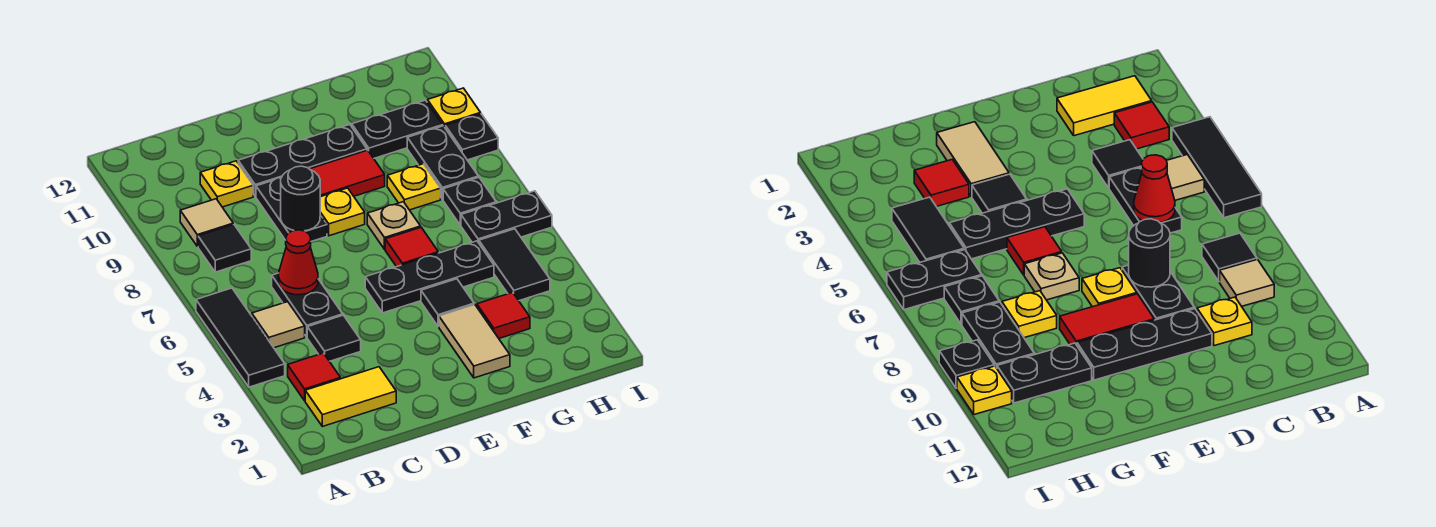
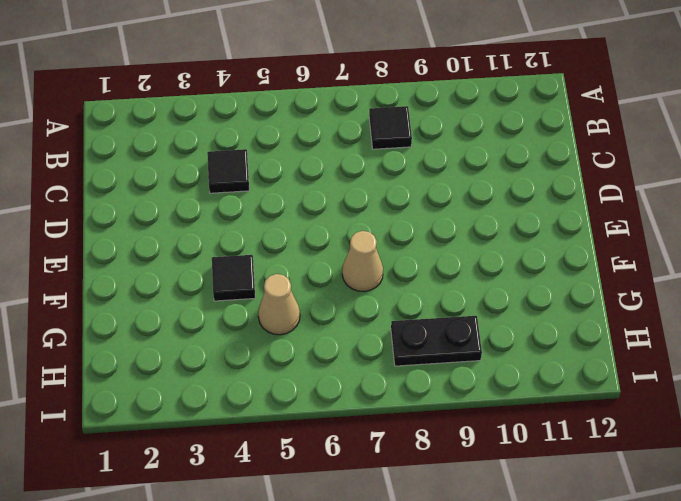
tan cone F7 level 1 -> tan plate F7 level 1
tan cone G5 level 1 -> black plate E5:G5 level 1
none -> black tile A4:A6 level 1
none -> yellow tile B2:C2 level 1
none -> red tile B3 level 1

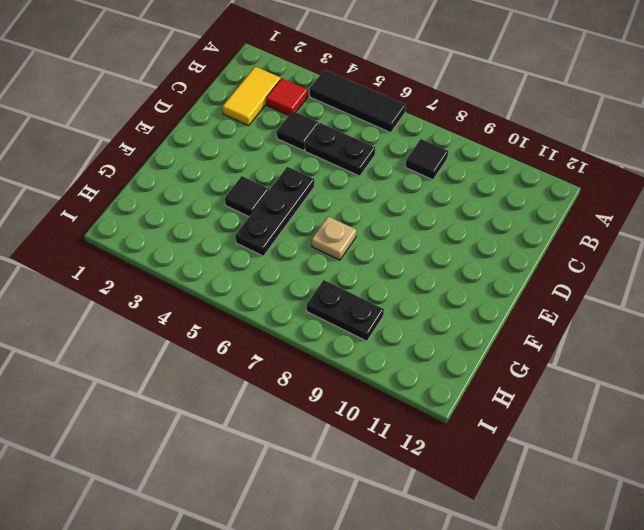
none -> tan tile B5 level 1
none -> tan tile B9 level 1
none -> yellow plate C10 level 1

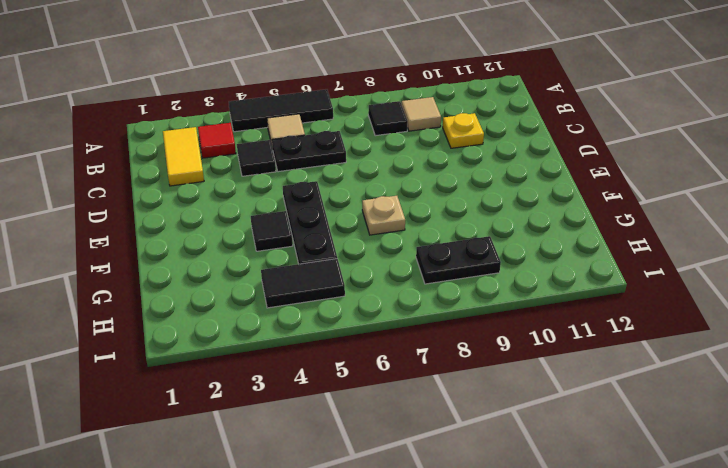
none -> black plate D8:D9 level 1
none -> black plate D10:F10 level 1
none -> yellow plate E8 level 1

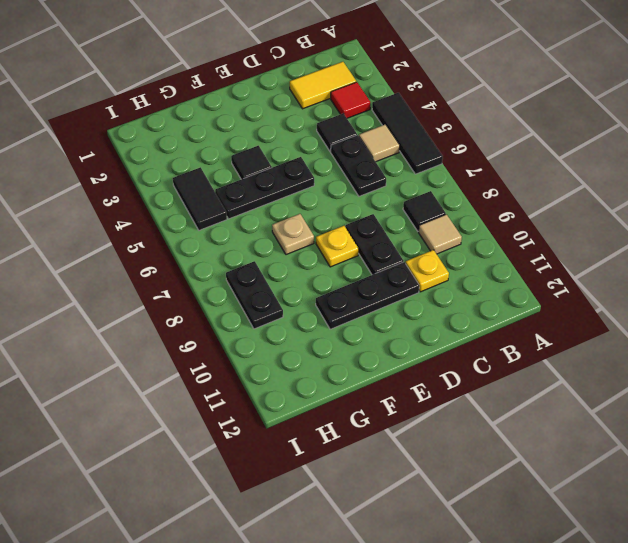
none -> red tile E9:F9 level 1
none -> tan tile F2:F3 level 1
none -> red tile F6 level 1

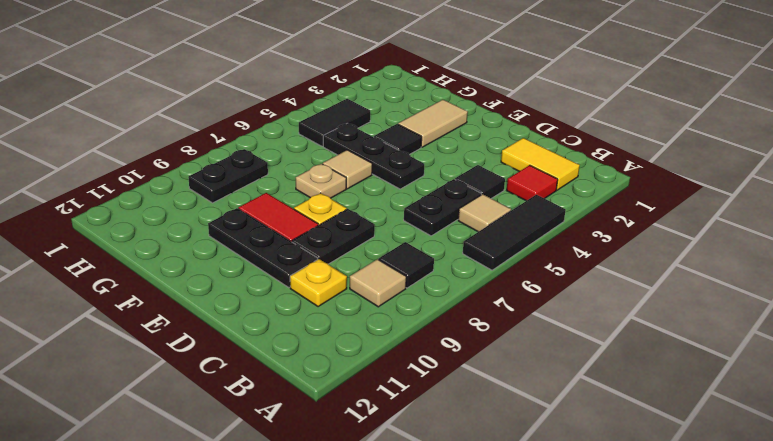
tan tile F6 level 1 -> red tile F6 level 1
none -> red tile G3 level 1
none -> yellow plate G8 level 1
none -> black plate G10:H10 level 1

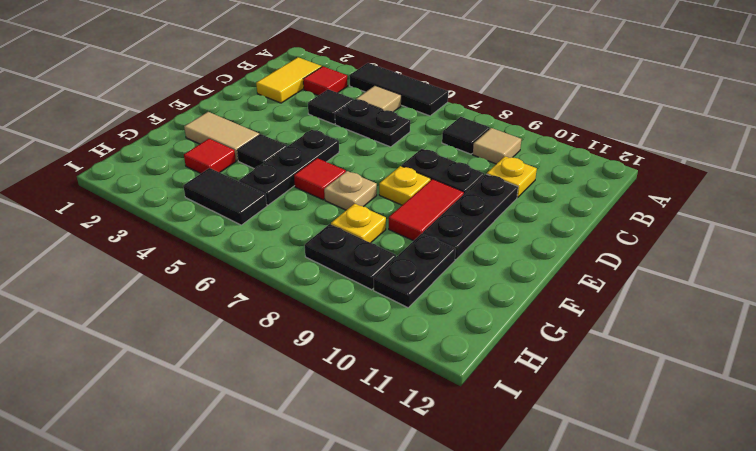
none -> black plate H6:I6 level 1
none -> black plate H7 level 1
none -> black plate I9 level 1

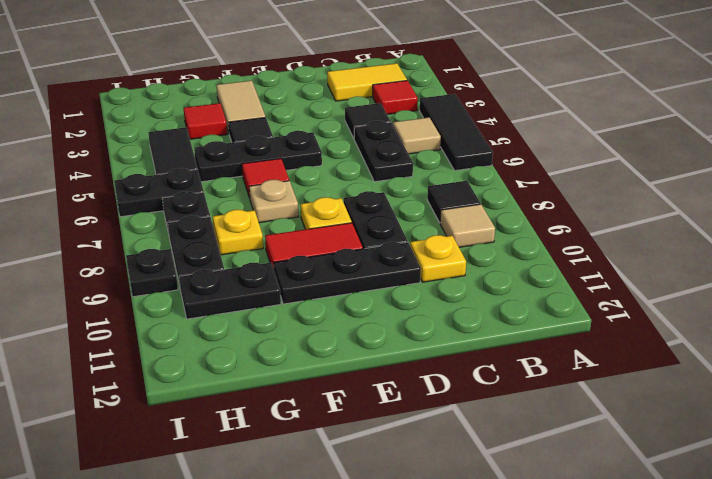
none -> yellow plate I10 level 1
none -> red cone C6 level 2
none -> black round brick D8 level 2

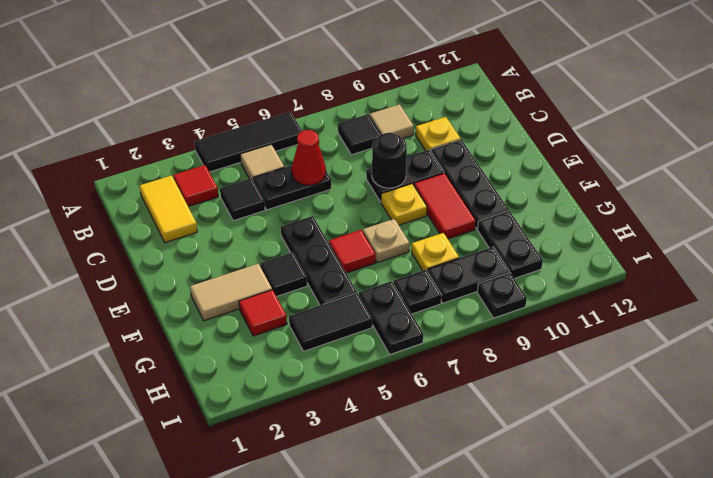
none -> yellow plate I10 level 1

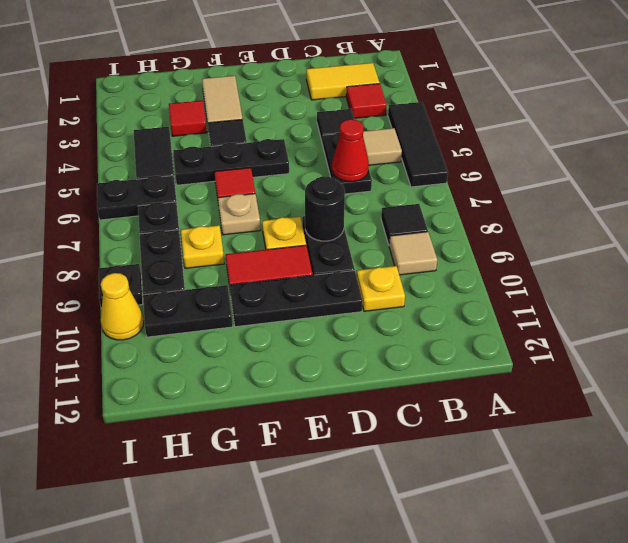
yellow cone I10 level 1 -> yellow plate I10 level 1

